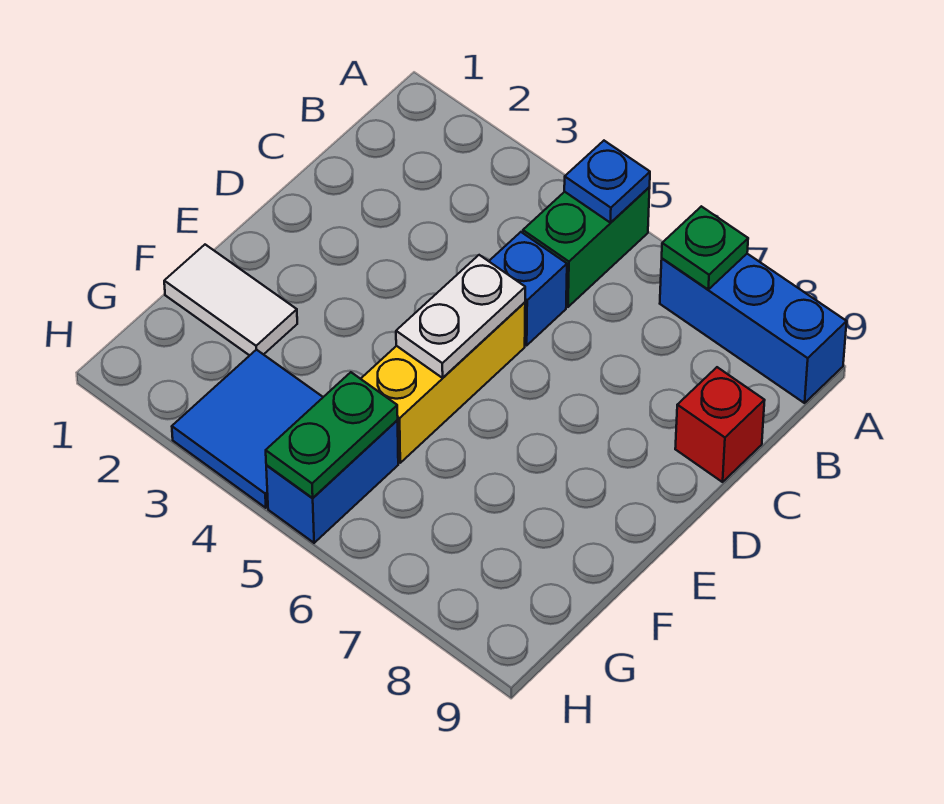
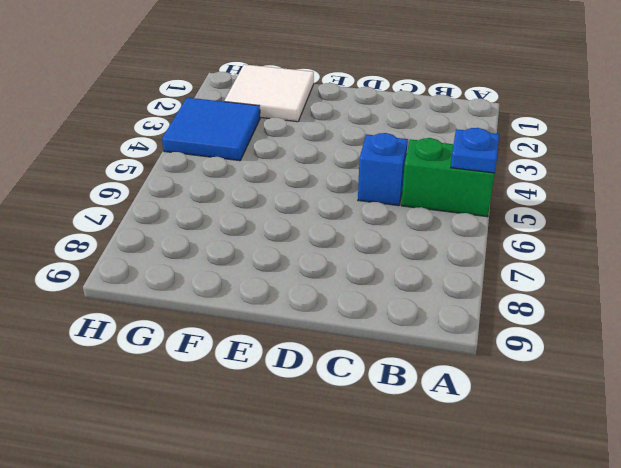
white tile F1:G2 level 1 -> white tile F1:F2 level 1
none -> blue brick A7:A9 level 1
none -> red brick C9 level 1
none -> yellow brick D5:F5 level 1

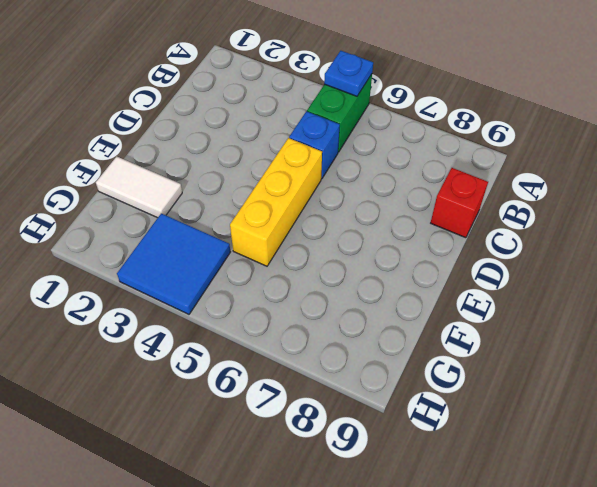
none -> blue brick A7:A9 level 1
none -> blue brick G5:H5 level 1
none -> green plate A7 level 2

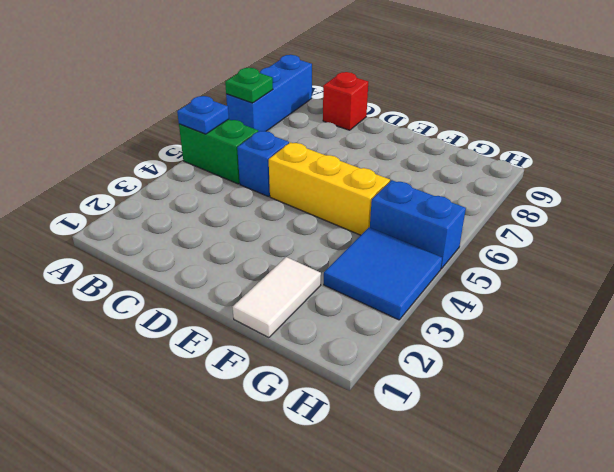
none -> white plate D5:E5 level 2
none -> green plate G5:H5 level 2

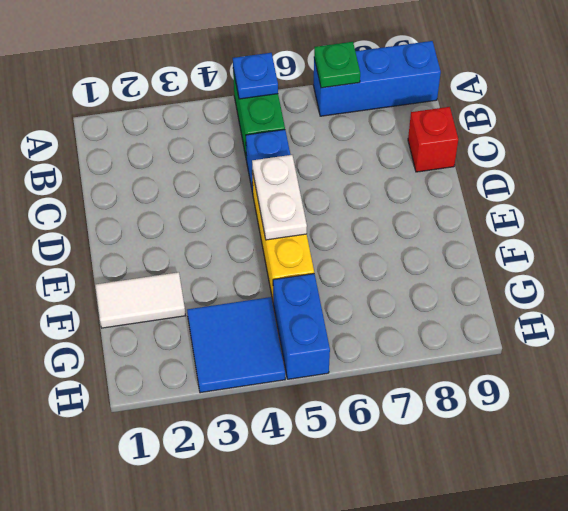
none -> green plate G5:H5 level 2

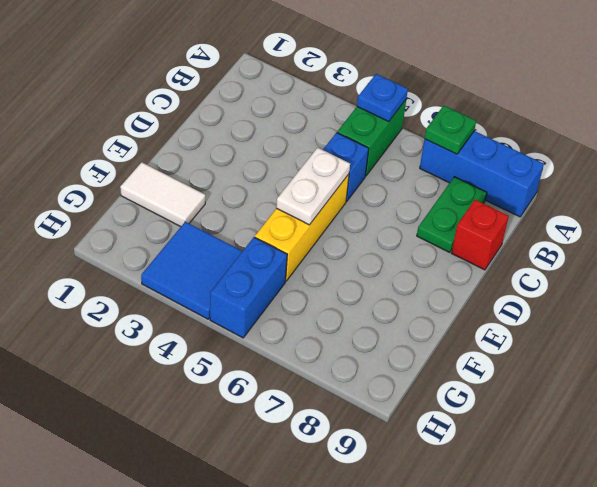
green plate B8:C8 level 1 -> green plate G5:H5 level 2

